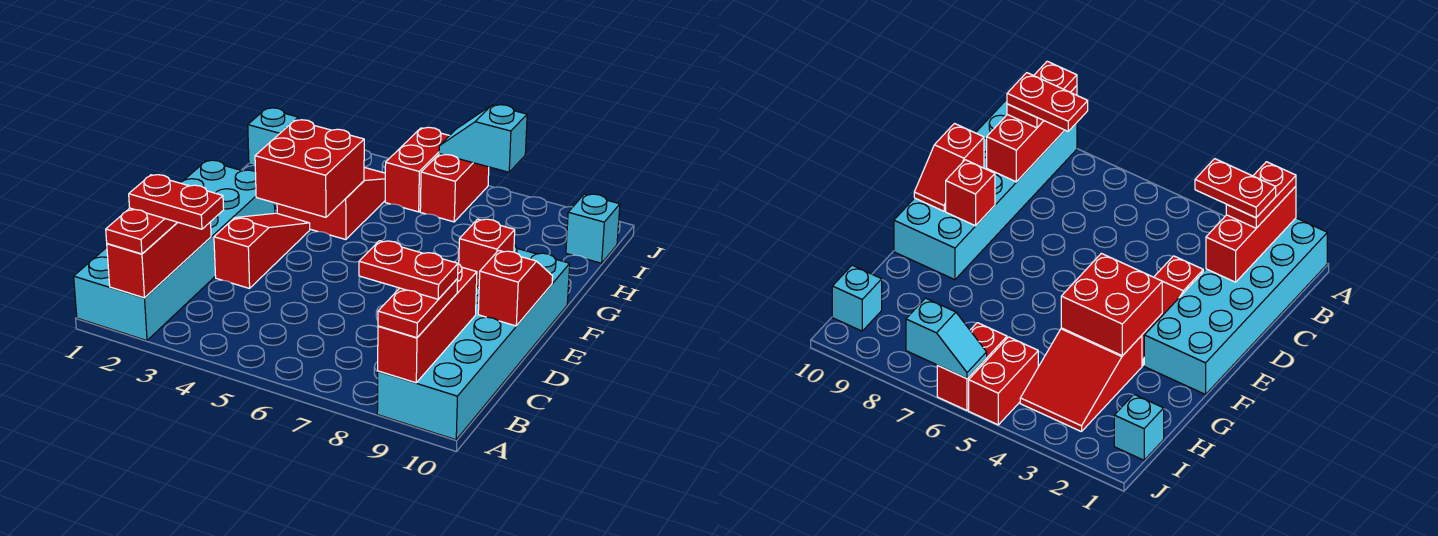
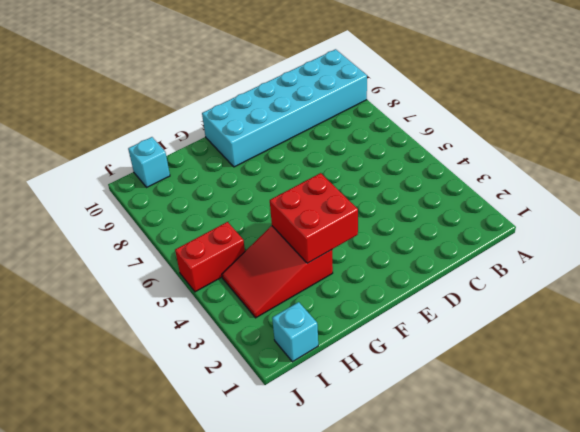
none -> cyan brick A1:F2 level 1
none -> red slope D3:F3 level 1 top D
none -> red brick I6:J6 level 1

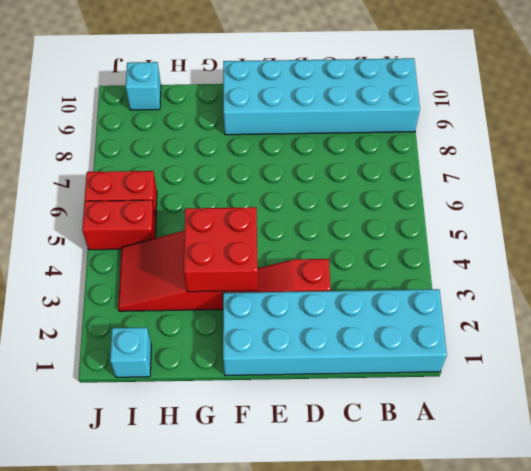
none -> red brick A2:C2 level 2
none -> red brick A9:C9 level 2
none -> red slope D10:E10 level 2 top D

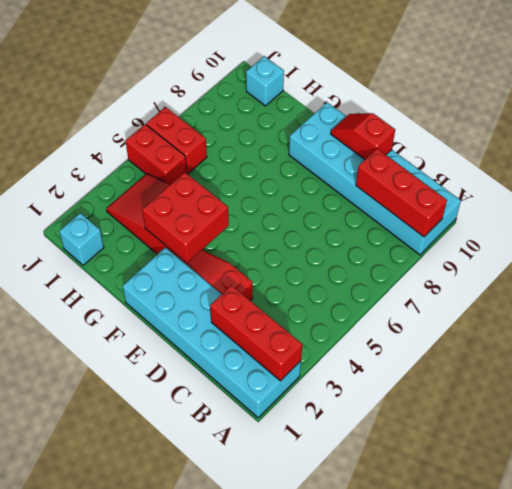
none -> red brick E9 level 2
none -> cyan slope J6:J7 level 2 top 7
none -> red plate A2:B2 level 3

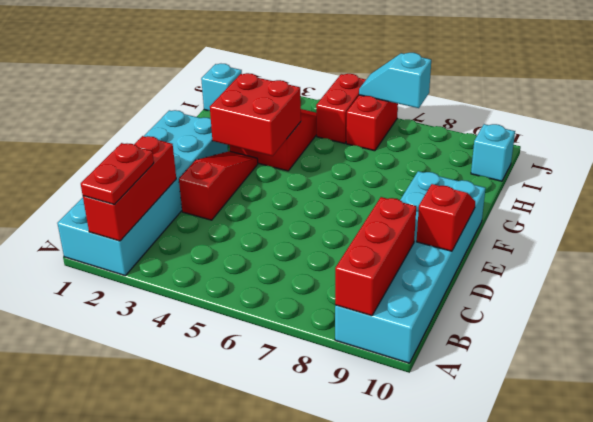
none -> red brick E9 level 2
none -> red plate A9:B9 level 3
none -> red plate B2:B3 level 4

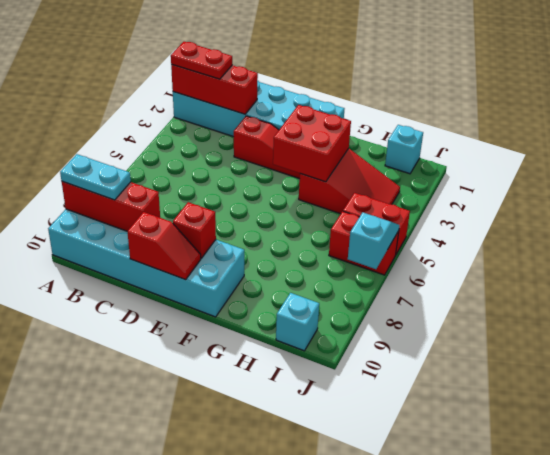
cyan plate A9:B9 level 3 -> red plate A9:B9 level 3
none -> red plate B2:B3 level 4
none -> red plate B8:B9 level 4

